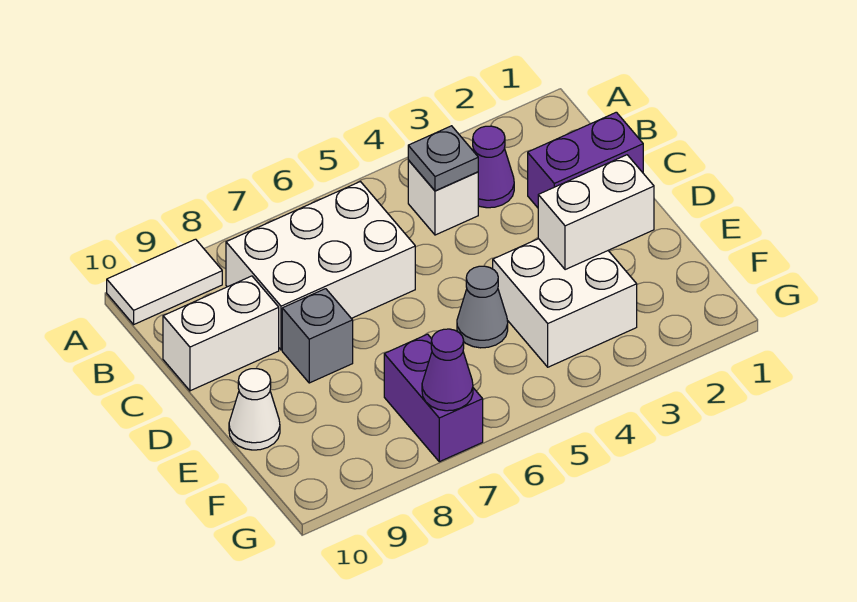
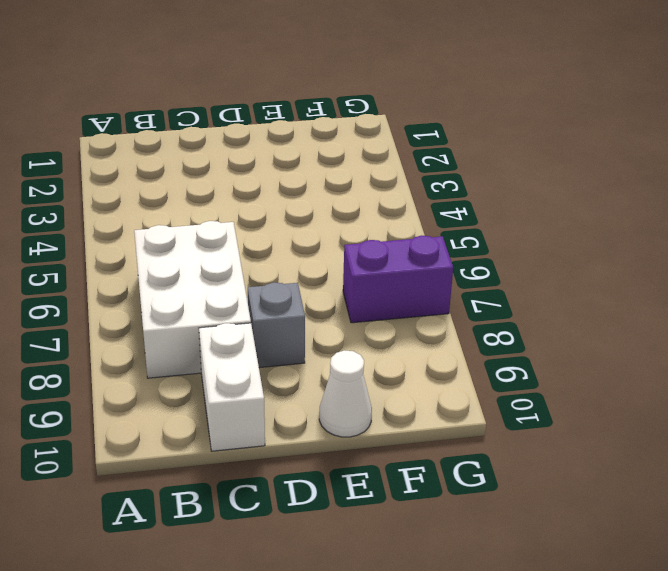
none -> white tile A9:A10 level 1
none -> purple cone B3 level 1
none -> white brick B4 level 1

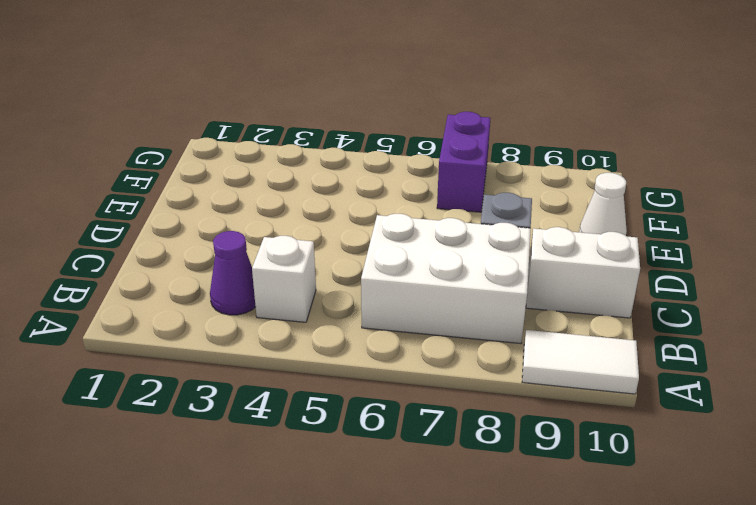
none -> purple brick C1:C2 level 1
none -> white brick E3:F4 level 1
none -> grey cone E5 level 1

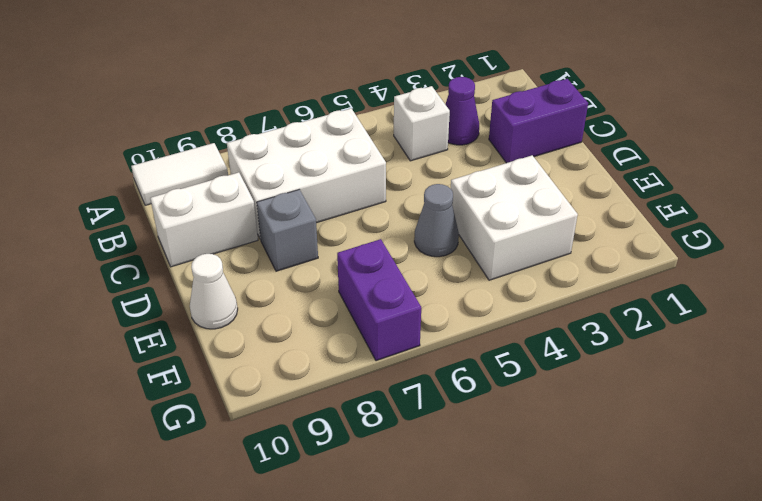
none -> grey plate B4 level 2
none -> white brick E2:E3 level 2
none -> purple cone G7 level 2

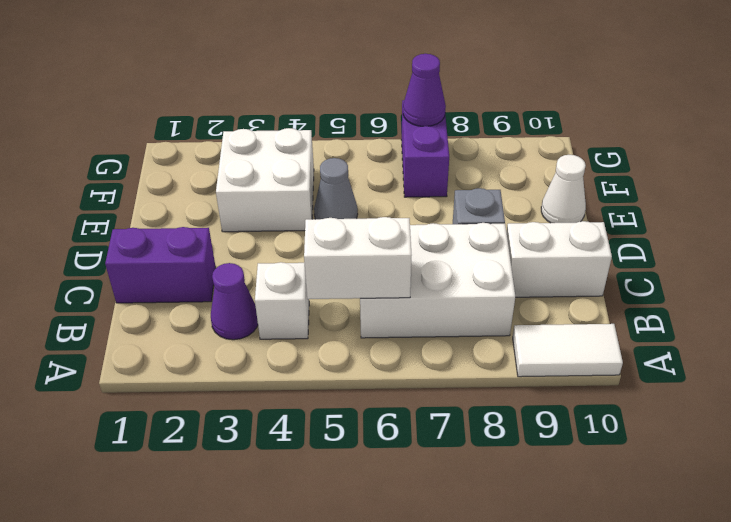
white brick B5:B6 level 2 -> white brick E2:E3 level 2
none -> grey plate B4 level 2

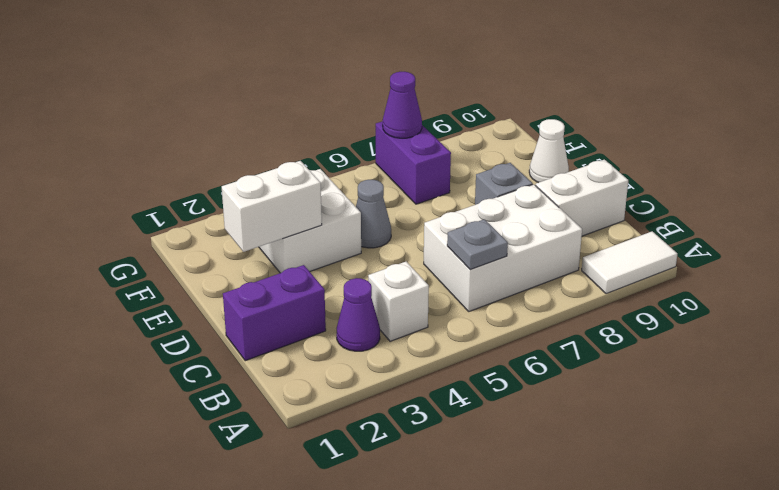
grey plate B6 level 2 -> grey plate B4 level 2

